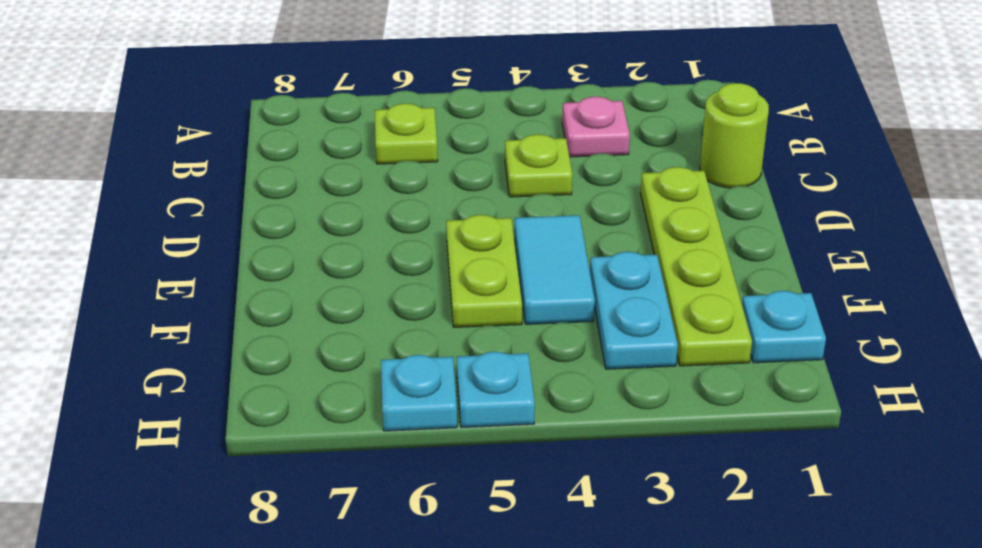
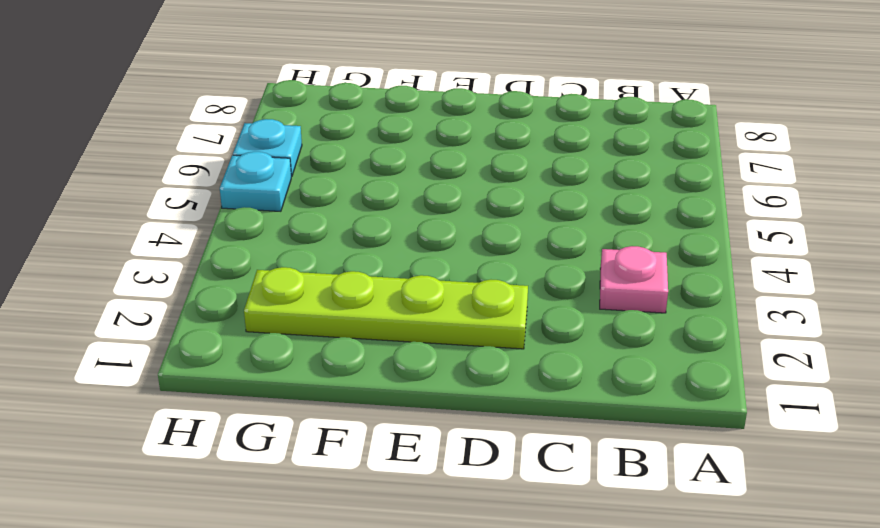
none -> lime plate B6 level 1
none -> lime round brick C1 level 1

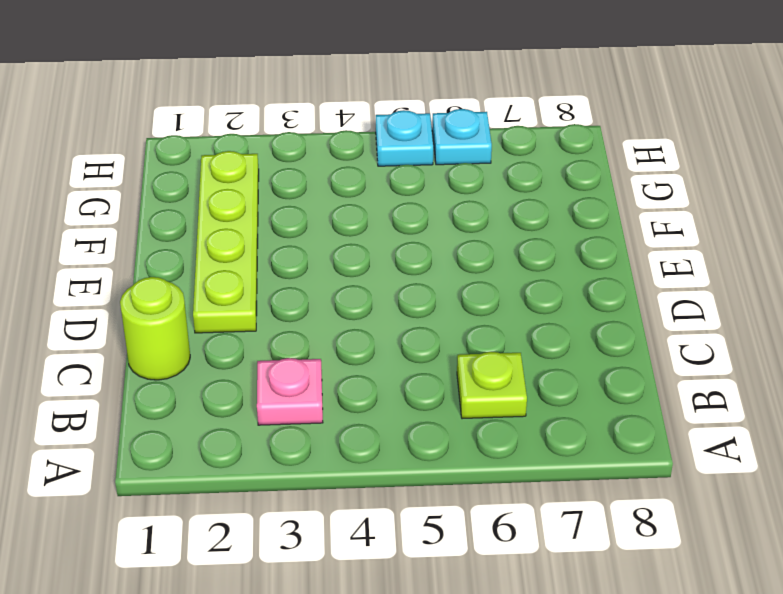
none -> lime plate C4 level 1
none -> cyan tile E4:F4 level 1

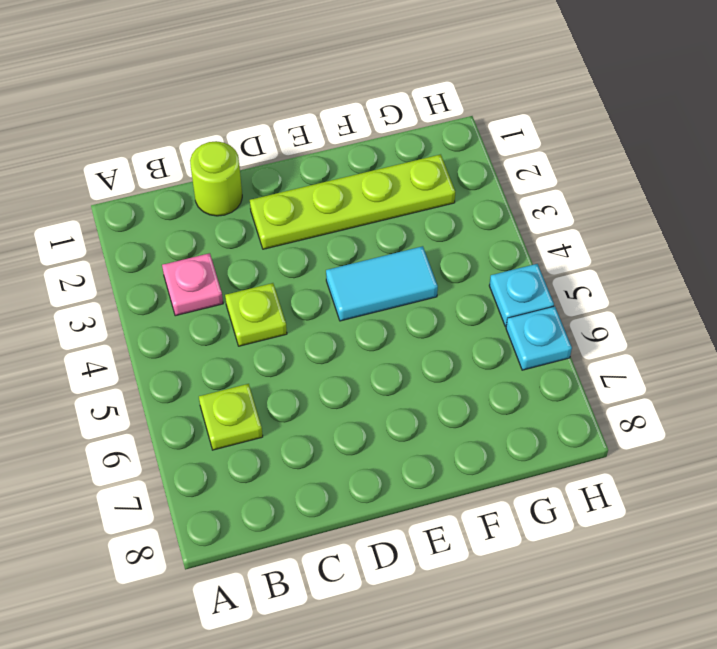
none -> lime plate E5:F5 level 1
none -> cyan plate F3:G3 level 1

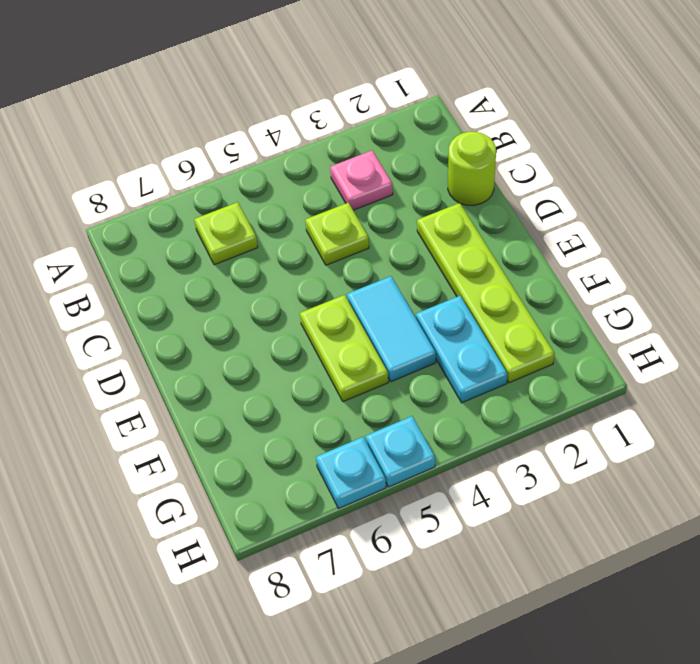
none -> cyan plate G1 level 1

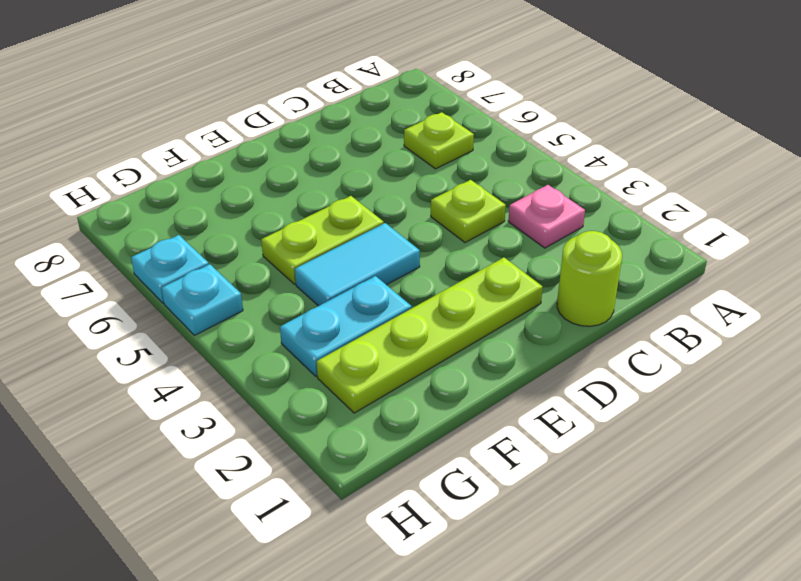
none -> cyan plate G1 level 1

